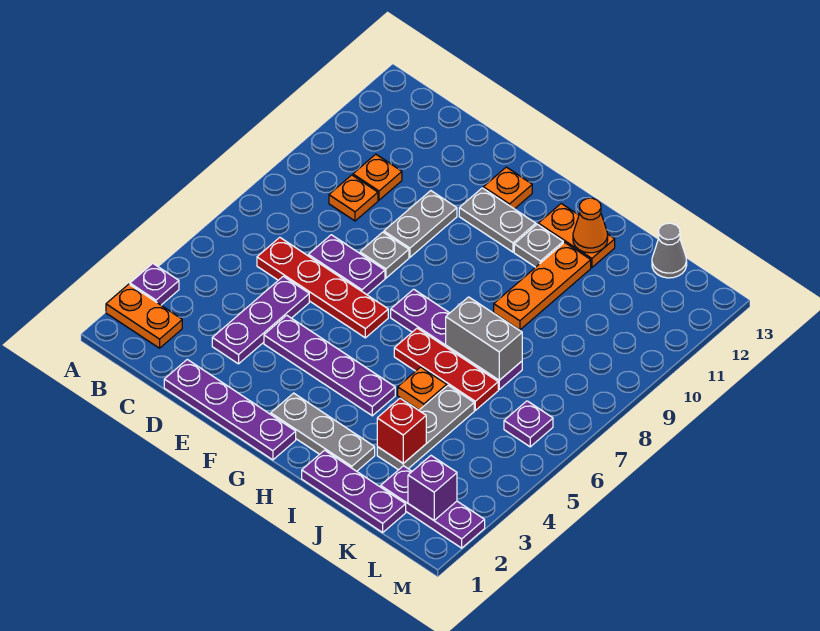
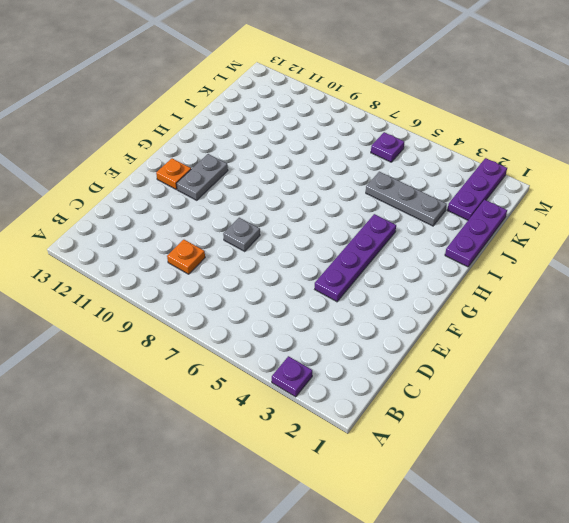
none -> orange plate A2:B2 level 1
none -> red plate C6:F6 level 1
none -> orange plate C10 level 1

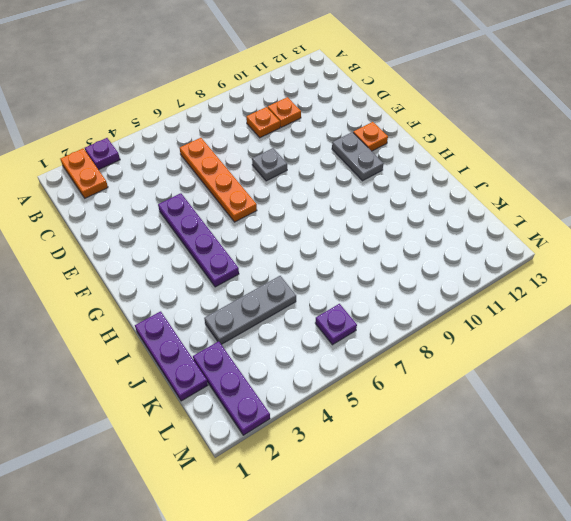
orange plate C6:F6 level 1 -> red plate C6:F6 level 1
none -> purple plate D1:G1 level 1
none -> purple plate D3:D5 level 1
none -> purple plate D7:E7 level 1

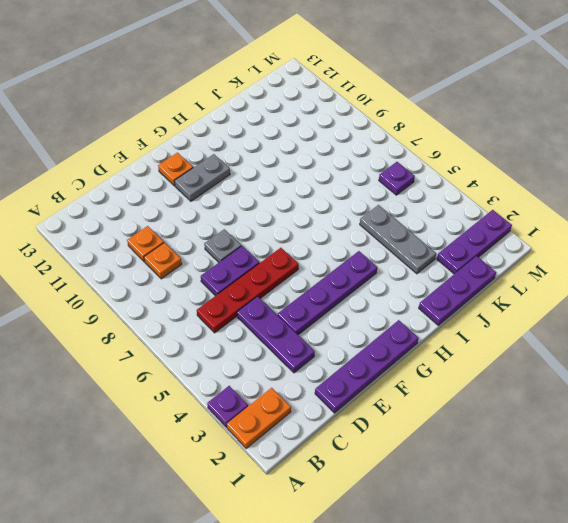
none -> grey plate E9:E10 level 1
none -> grey plate G2:I2 level 1
none -> purple plate G7:J7 level 1

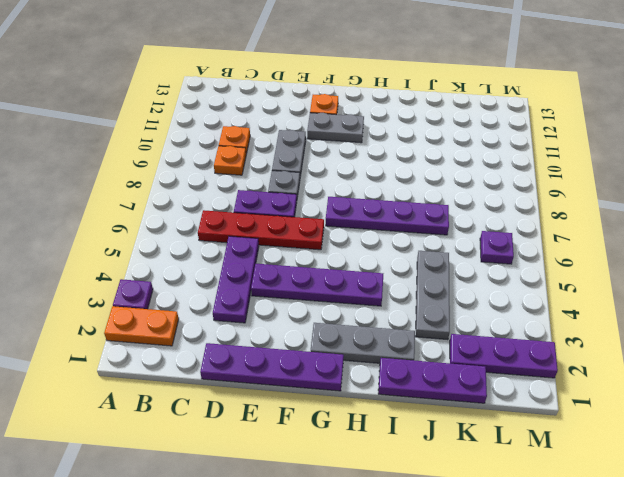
none -> red plate H6:J6 level 1
none -> grey plate H11 level 1
none -> orange plate H12:I12 level 1

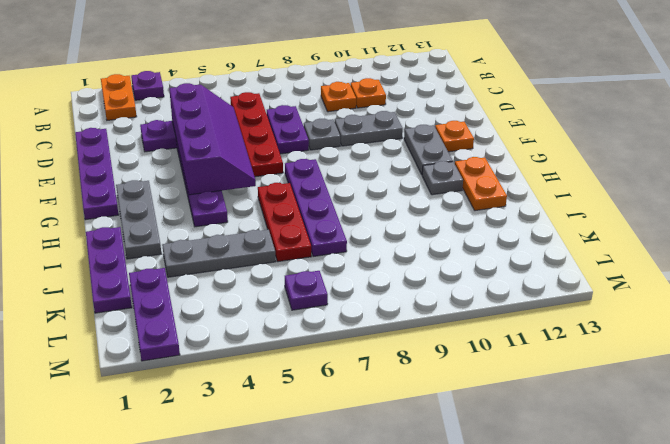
purple slope D4:G5 level 2 top 4 -> none
none -> orange plate I5 level 1
none -> orange plate I9:I11 level 1
none -> grey cone K13 level 1

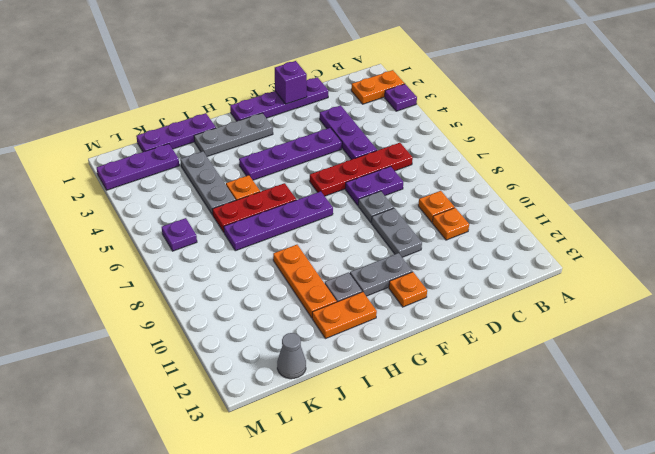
purple brick E1 level 2 -> purple brick L2 level 2
none -> grey brick I7:J7 level 2
none -> orange cone I12 level 2
none -> red brick J3 level 2

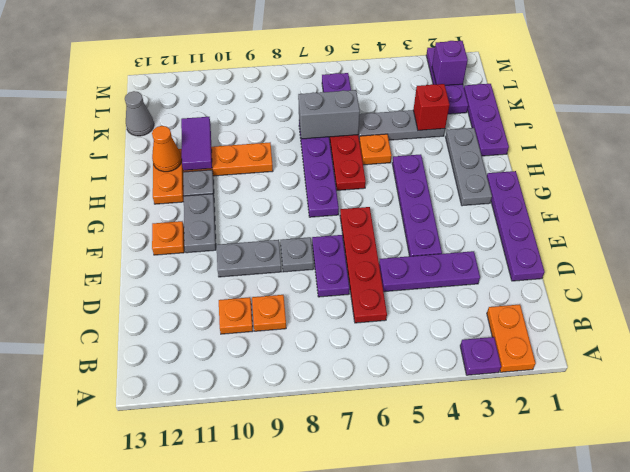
purple tile I11:J11 level 2 -> none
grey brick J6:J7 level 2 -> grey brick I7:J7 level 2

